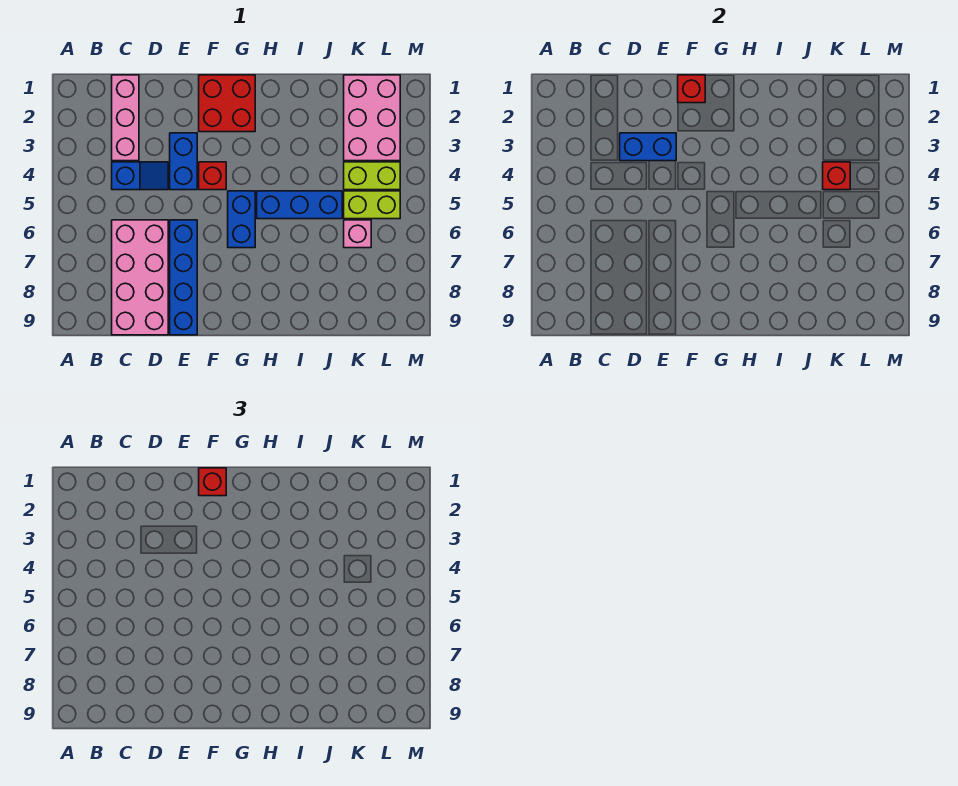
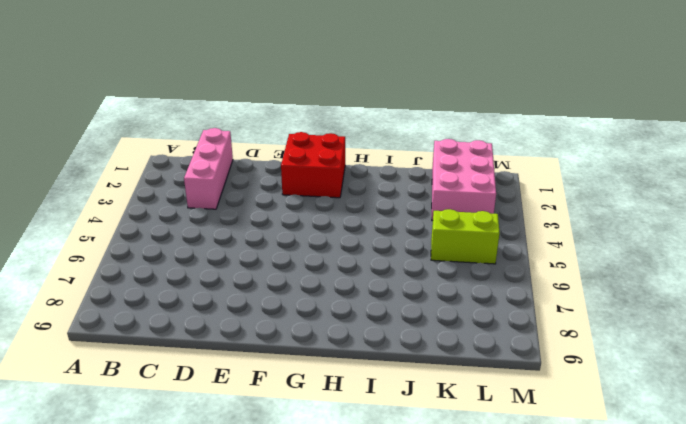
none -> blue slope C4:D4 level 1 top C
none -> pink brick C6:D9 level 1
none -> blue brick E3:E4 level 1

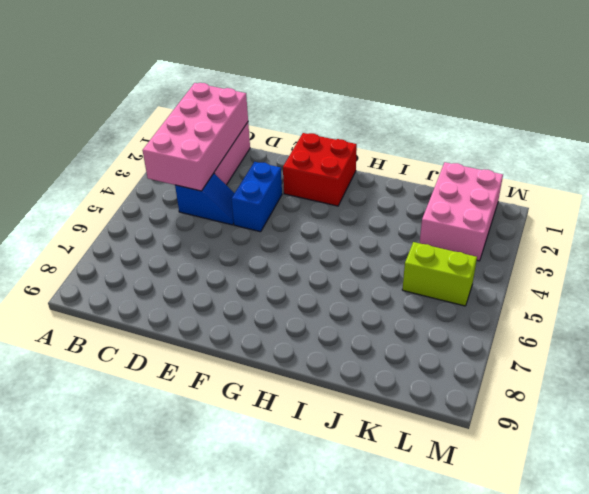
pink brick B1:C4 level 2 -> pink brick C6:D9 level 1
none -> blue brick E6:E9 level 1
none -> red brick F4 level 1
none -> blue brick G5:G6 level 1

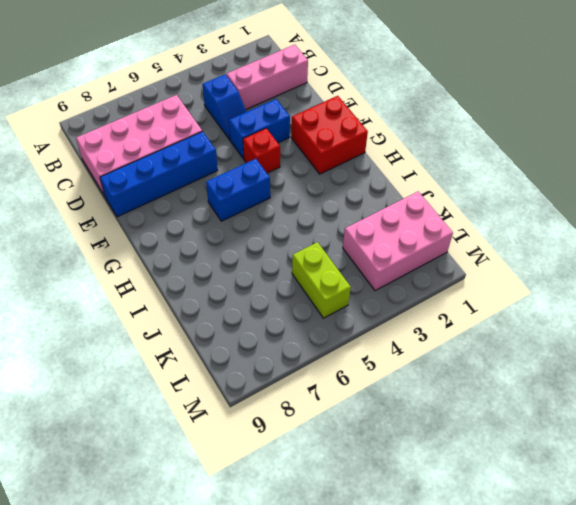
none -> blue brick H5:J5 level 1
none -> lime brick K4:L4 level 1
none -> pink brick K6 level 1

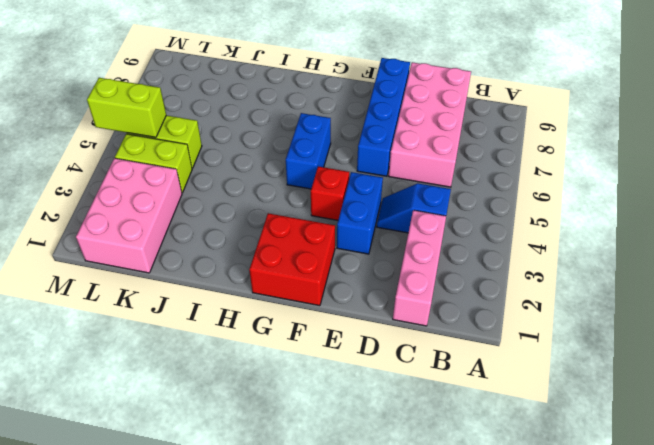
lime brick L5:M5 level 2 -> none
none -> blue brick H5:J5 level 1
none -> pink brick K6 level 1
none -> blue brick D3:E3 level 2

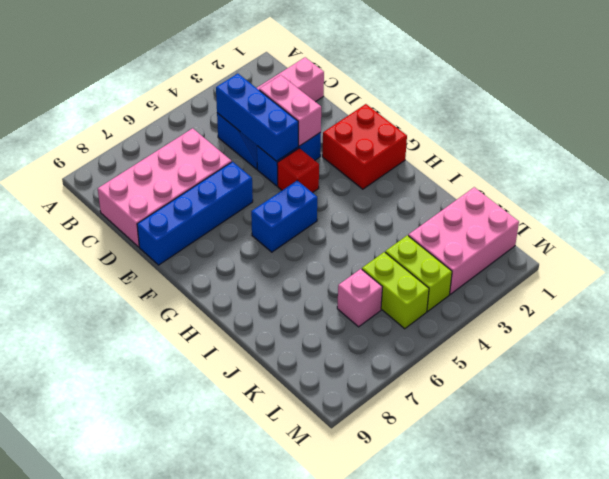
blue brick C4:E4 level 2 -> blue brick H5:J5 level 1
pink brick D3:E3 level 2 -> blue brick D3:E3 level 2
none -> red brick F1 level 2
none -> red brick K4 level 2
none -> red brick F1 level 3

